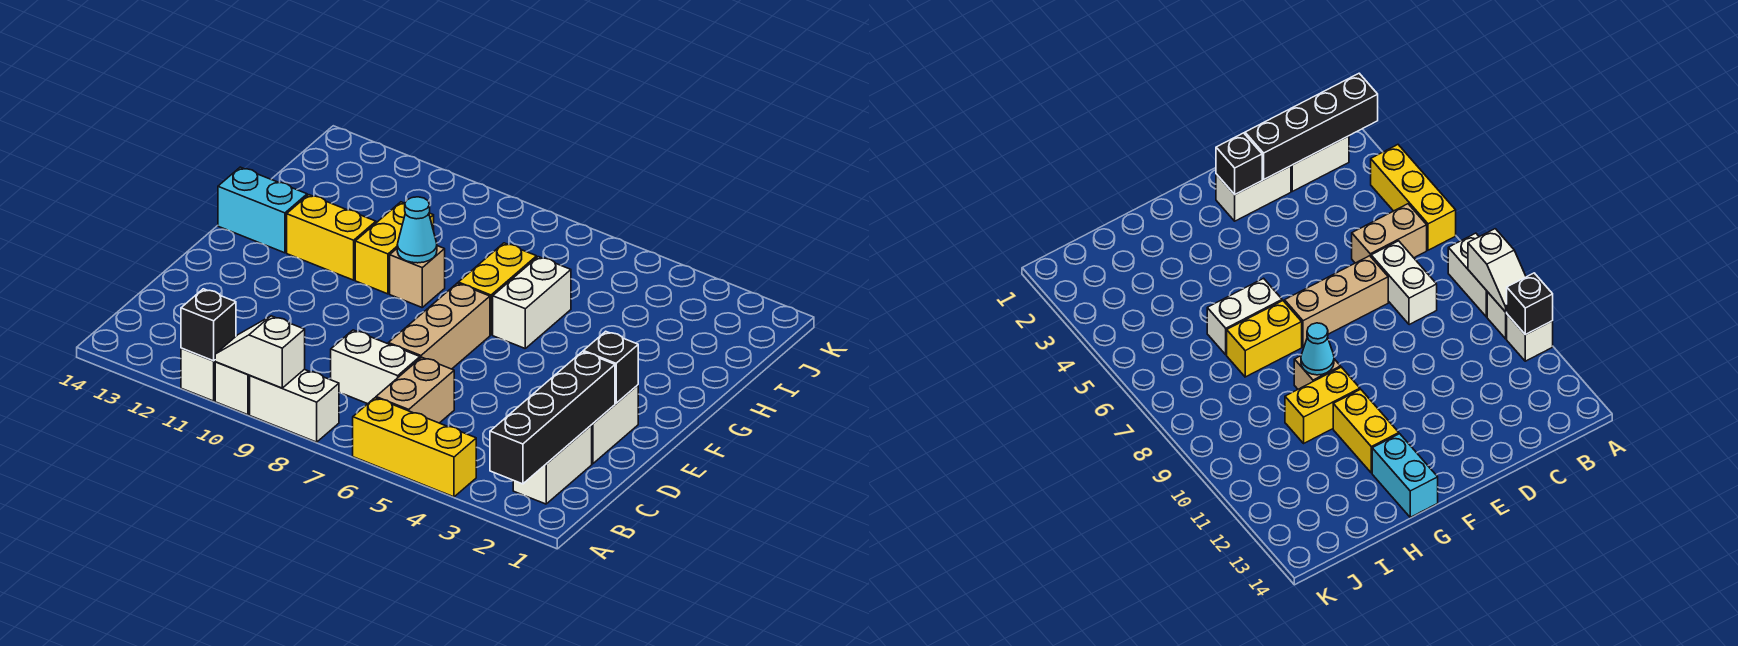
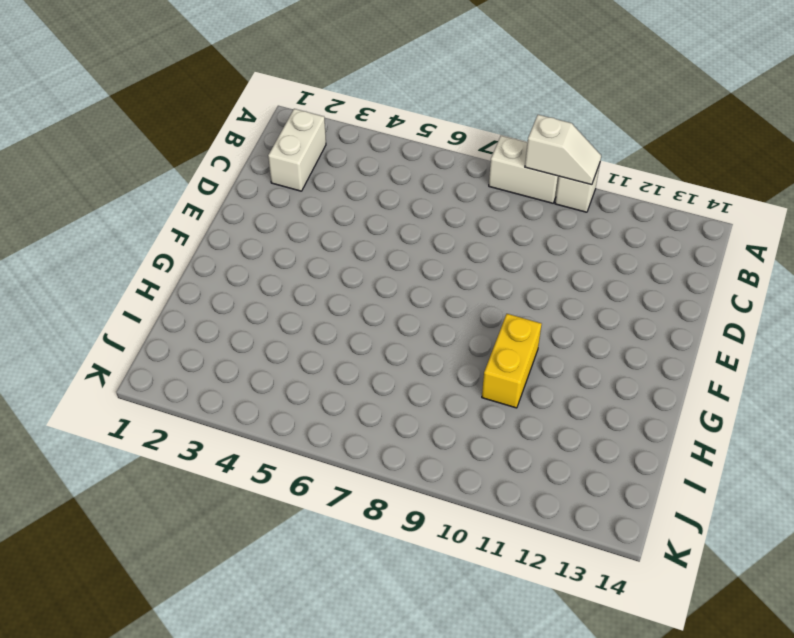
none -> yellow brick A4:A6 level 1
none -> white brick A11 level 1
none -> tan brick B6:C6 level 1

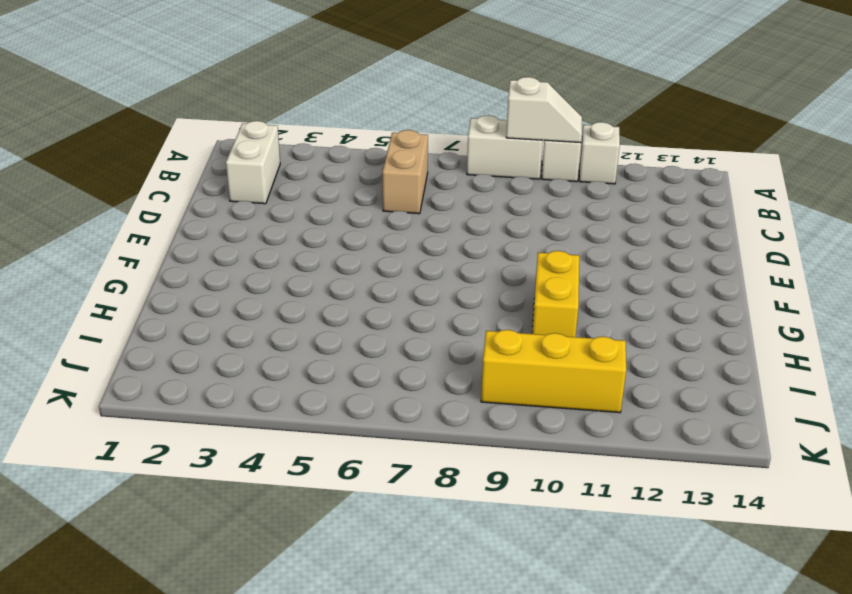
yellow brick J9:J11 level 1 -> yellow brick A4:A6 level 1
none -> white brick C7:C8 level 1
none -> white brick D2:E2 level 1
none -> tan brick D7:F7 level 1

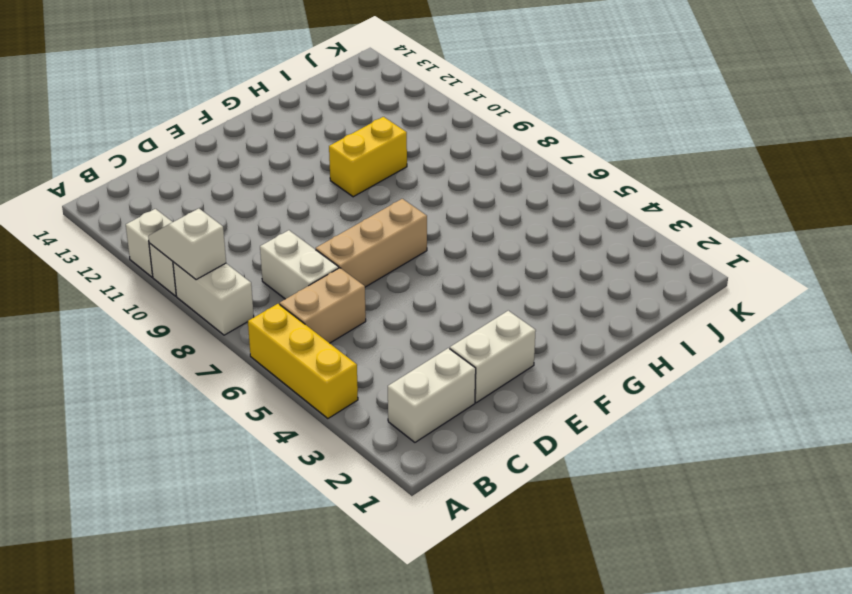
none -> white brick G6:H6 level 1
none -> yellow brick G7:H7 level 1
none -> tan brick G9 level 1

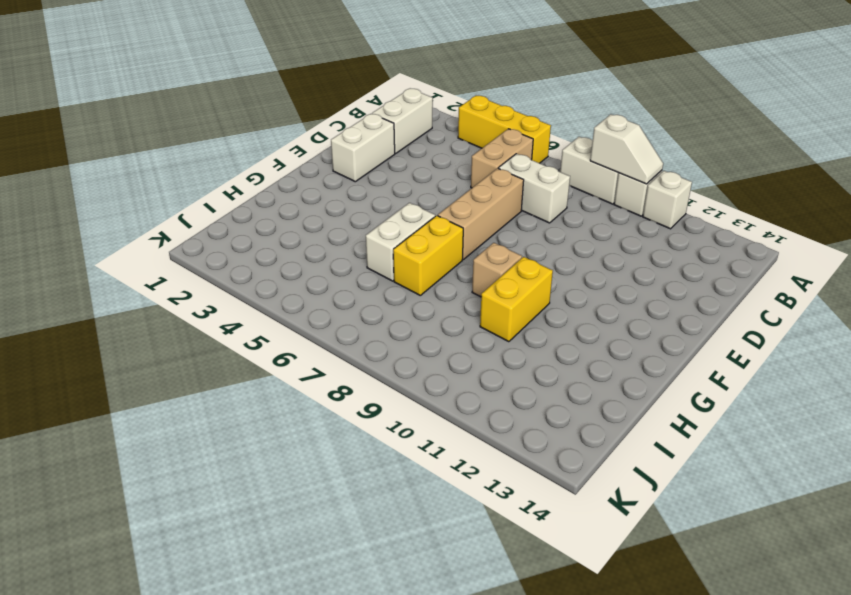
none -> yellow brick G11:G12 level 1
none -> cyan brick G13:G14 level 1
none -> black brick A2:D2 level 2

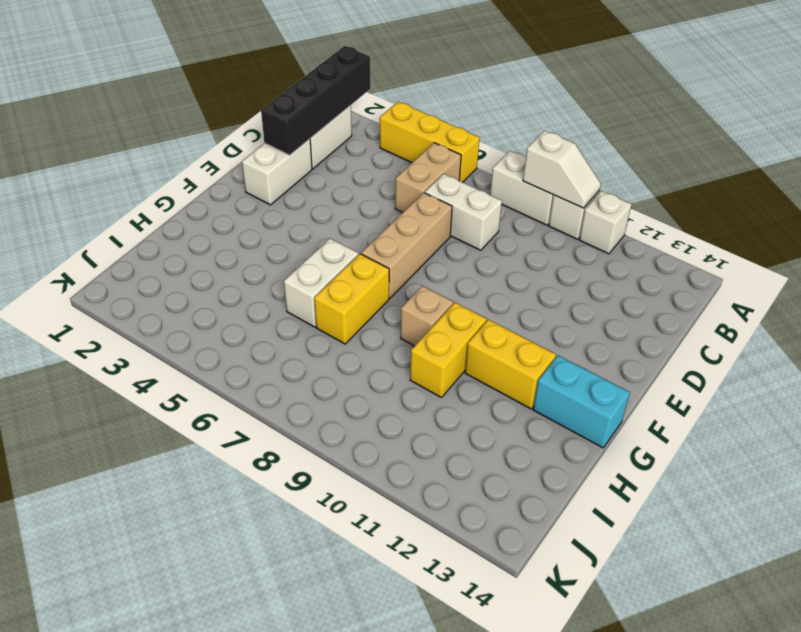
none -> black brick A11 level 2
none -> black brick E2 level 2
none -> cyan cone G9 level 2

